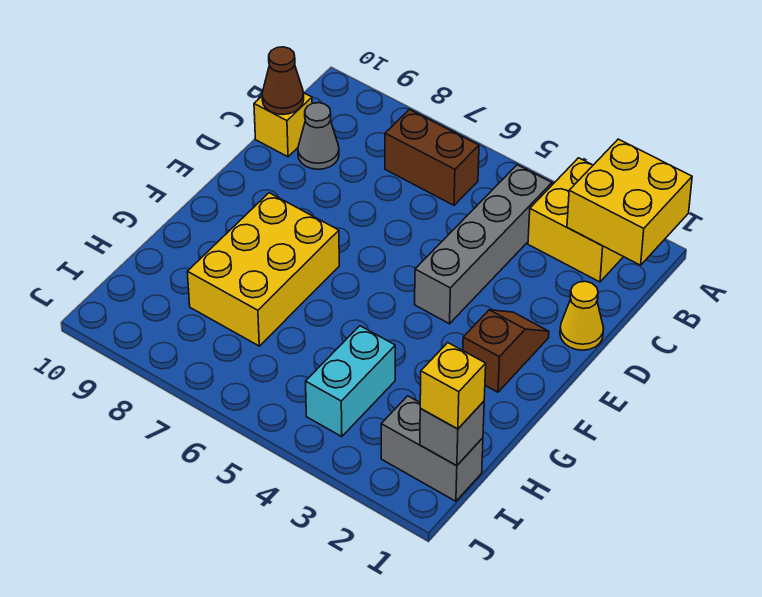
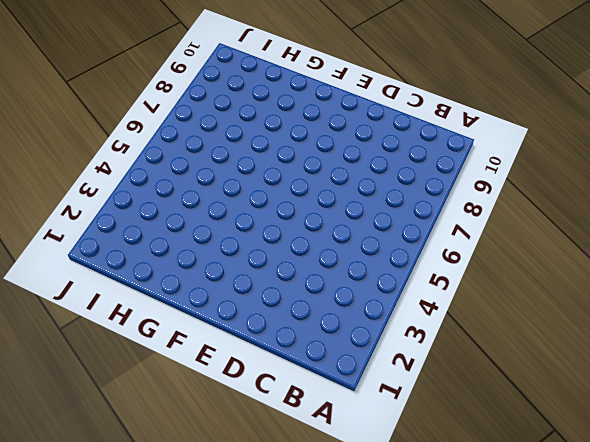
none -> yellow brick A2:B3 level 1
none -> grey brick B4:E4 level 1
none -> brown brick B6:B7 level 1

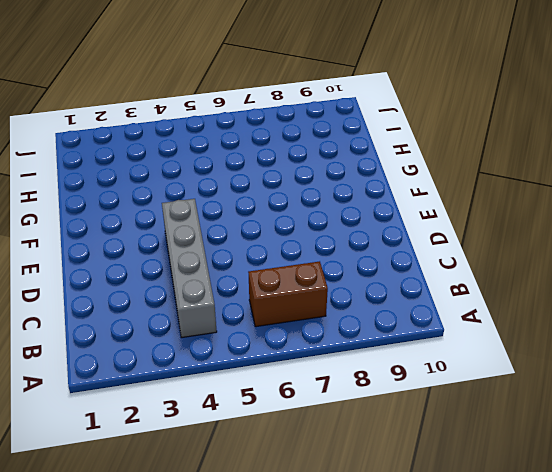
none -> yellow brick A2:B3 level 1
none -> grey cone C9 level 1
none -> yellow brick C10 level 1

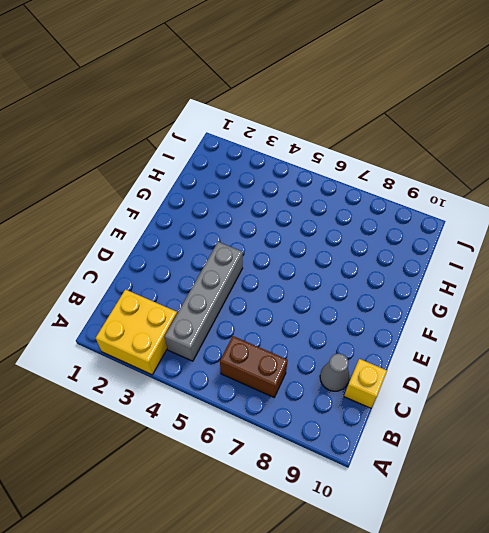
none -> yellow cone D1 level 1
none -> brown slope E2:F2 level 1 top F
none -> yellow brick F7:H8 level 1

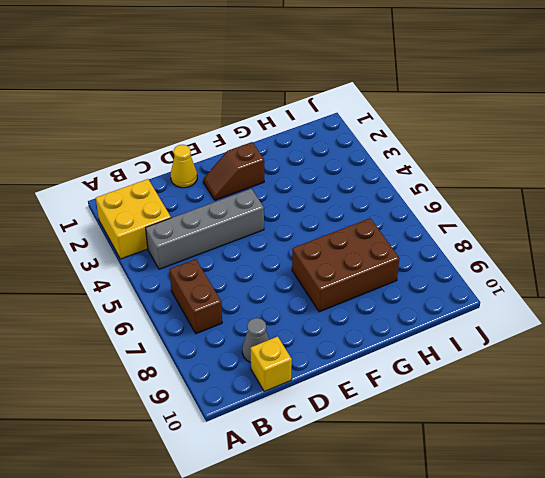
brown brick F7:H8 level 1 -> yellow brick F7:H8 level 1
none -> cyan brick H4:I4 level 1
none -> grey brick I1:I2 level 1
none -> yellow brick A1:B2 level 2

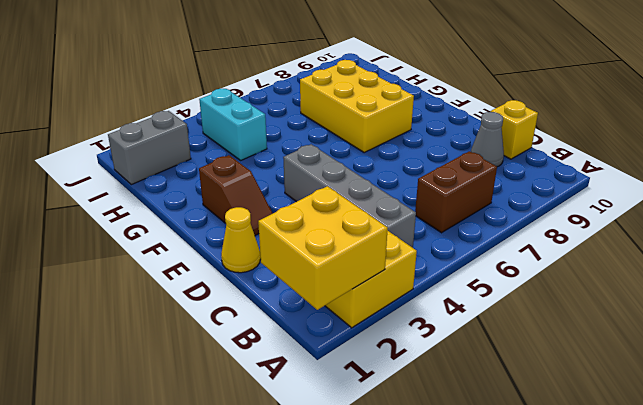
none -> brown cone C10 level 2
none -> grey brick I1 level 2
none -> yellow brick I1 level 3

